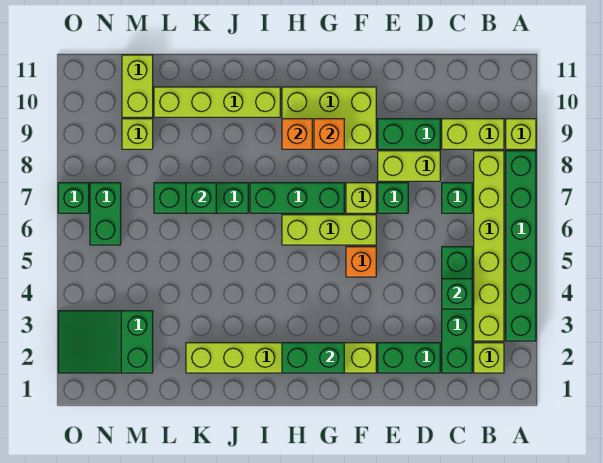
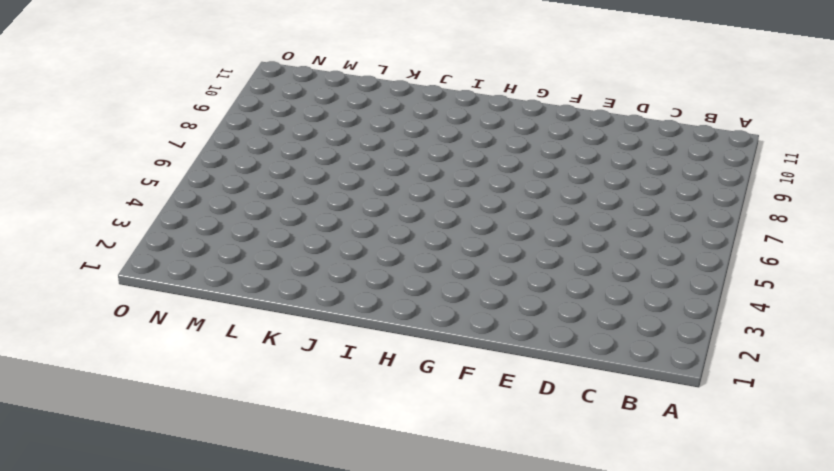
none -> green brick A3:A8 level 1
none -> lime brick A9 level 1
none -> lime brick B2 level 1

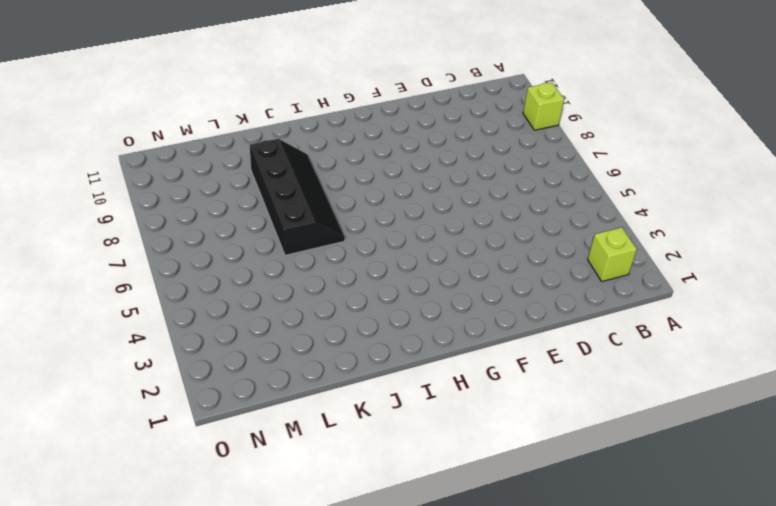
black slope J6:K9 level 1 top K -> green brick J7:L7 level 1
none -> green brick A3:A8 level 1
none -> lime brick B3:B8 level 1
none -> lime brick B9:C9 level 1

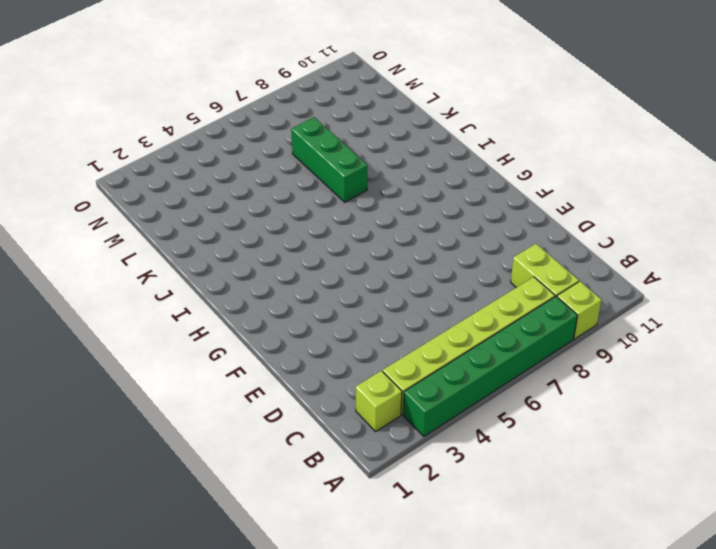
none -> green brick C2:C5 level 1
none -> green brick C7 level 1
none -> green brick D2:E2 level 1

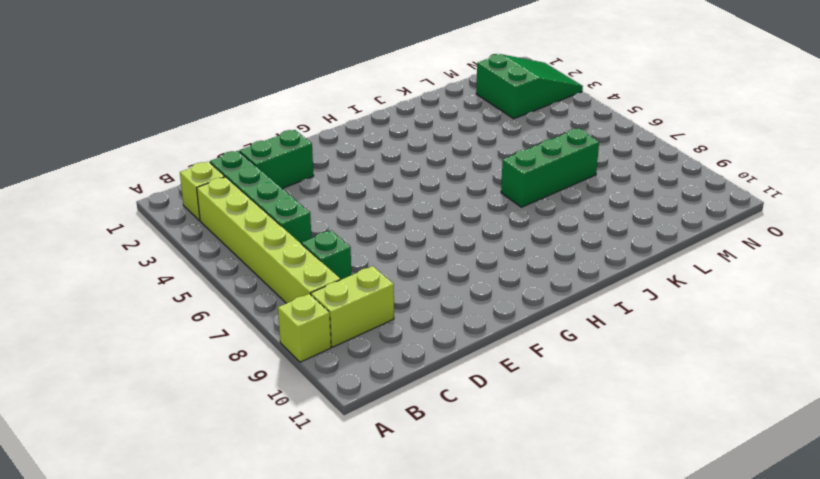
none -> green brick A3:A8 level 1
none -> lime brick D8:E8 level 1
none -> green brick D9:E9 level 1

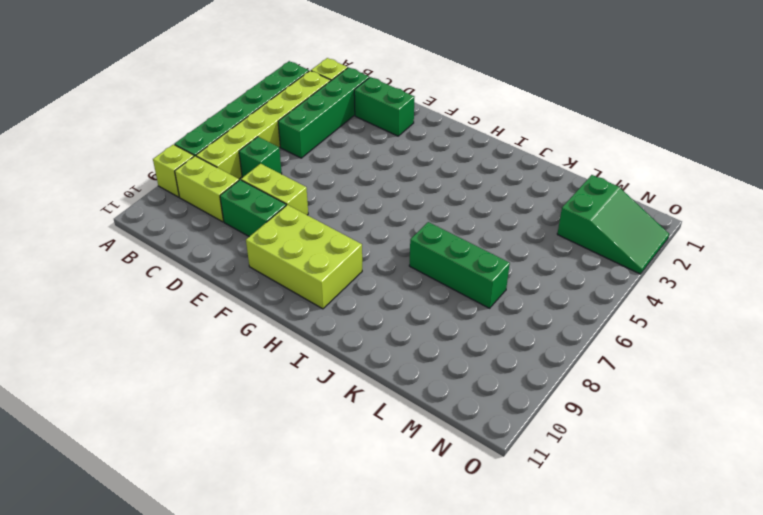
none -> green brick E7 level 1
none -> lime brick F2:K2 level 1
none -> orange brick F5 level 1

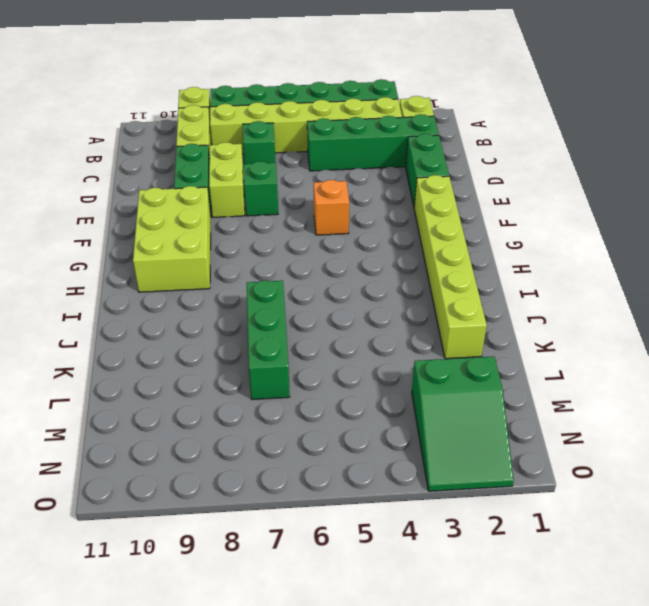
none -> lime brick F6:H6 level 1
none -> lime brick F7 level 1
none -> green brick G7:I7 level 1

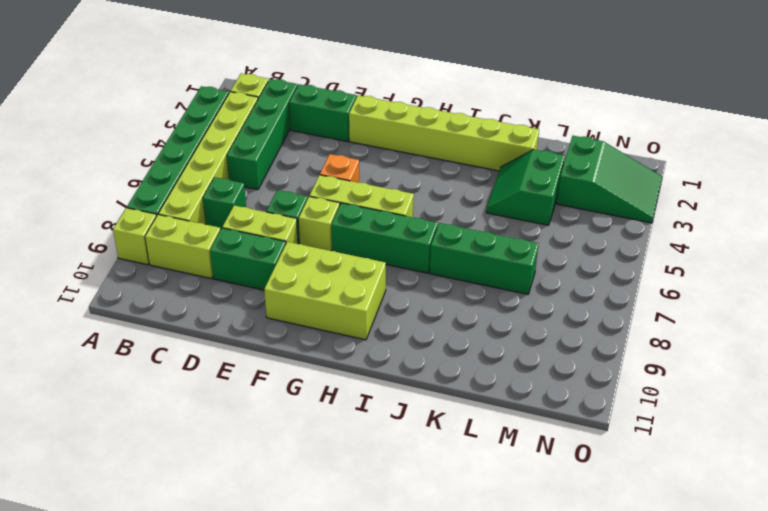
green slope K3:L4 level 1 top L -> none
none -> lime brick I10:L10 level 1
none -> lime brick M9 level 1
none -> lime brick M10:M11 level 1

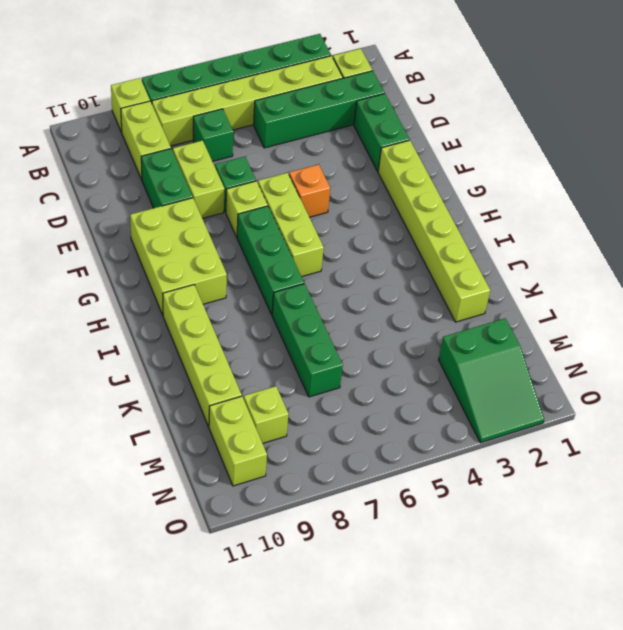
lime brick M10:N10 level 1 -> lime brick M10:M11 level 1
none -> green brick N6:N7 level 1
none -> green brick O7 level 1
none -> green brick C4 level 2

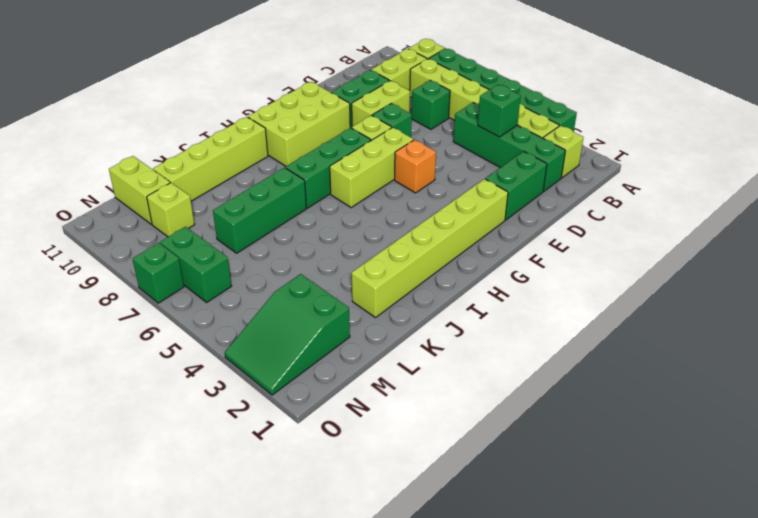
none -> green brick G2:H2 level 2
none -> orange brick G9 level 2
none -> orange brick H9 level 2

